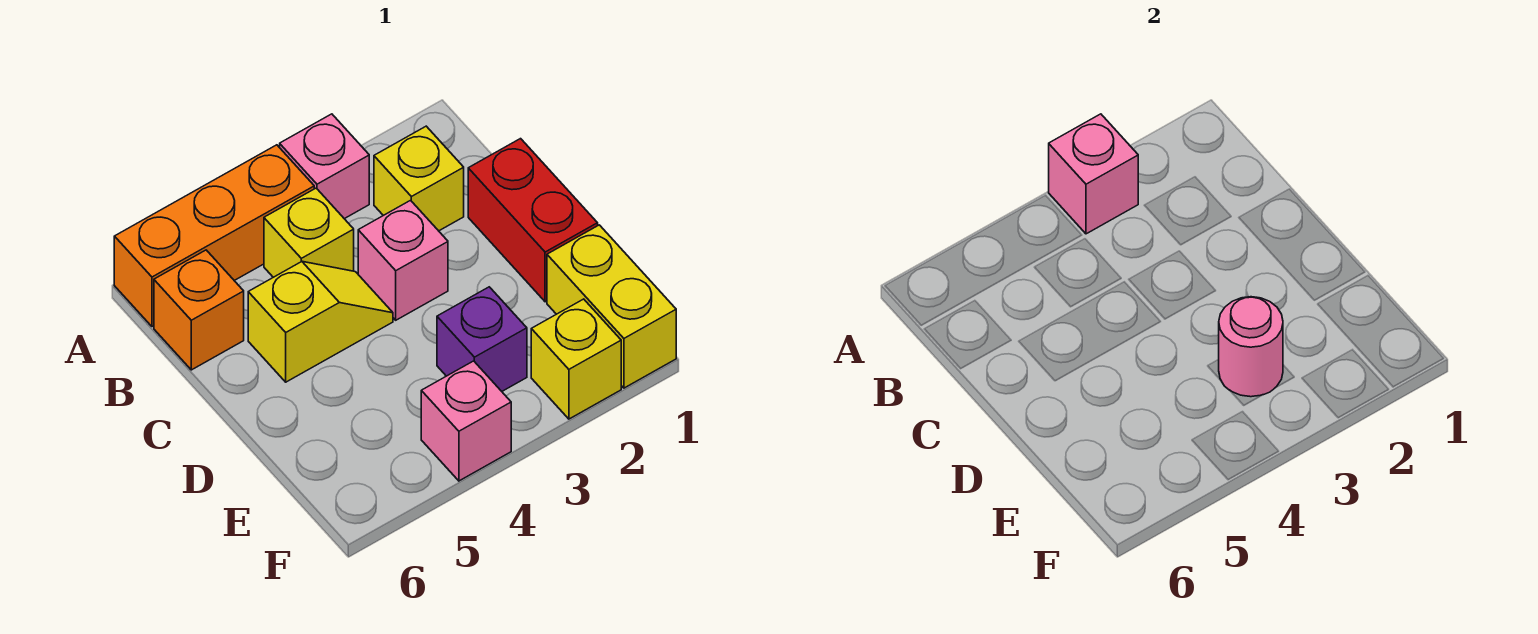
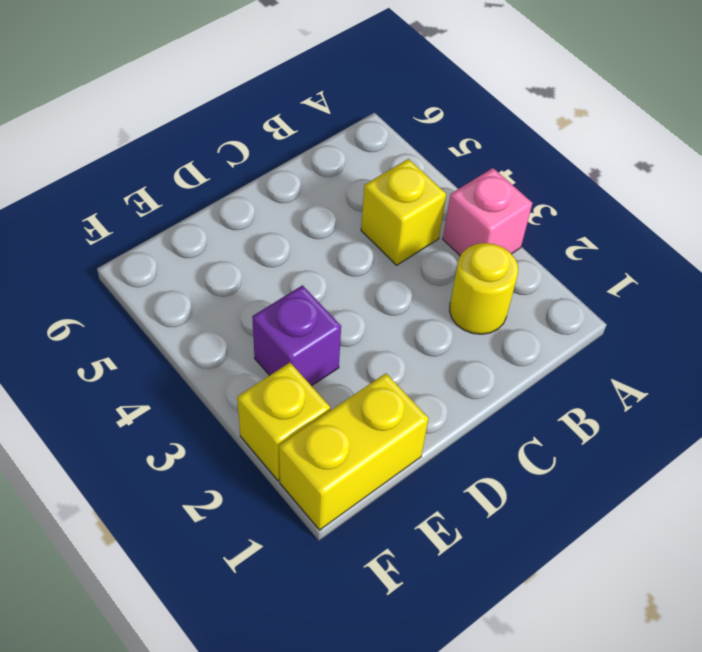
yellow round brick B2 level 1 -> yellow brick B2 level 1
none -> orange brick A4:A6 level 1
none -> orange brick B6 level 1
none -> red brick C1:D1 level 1

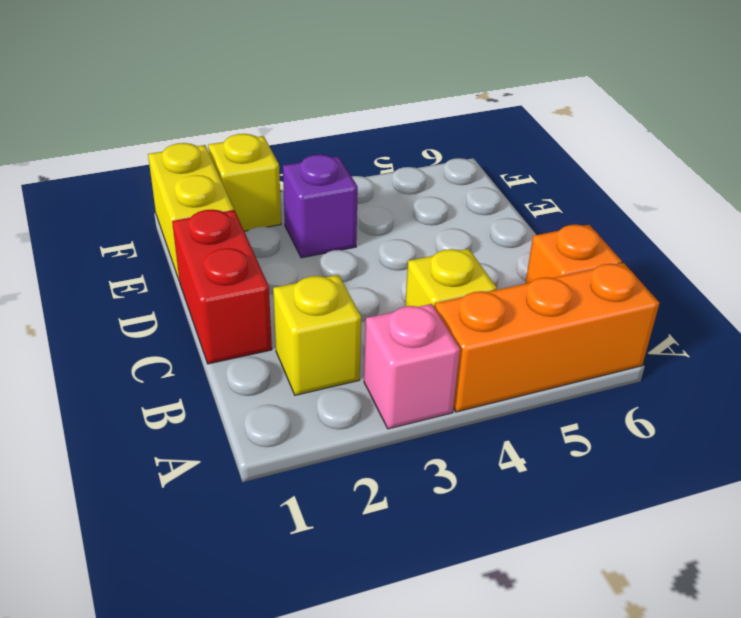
none -> pink brick C3 level 1
none -> yellow slope C4:C5 level 1 top 5
none -> pink brick F4 level 1

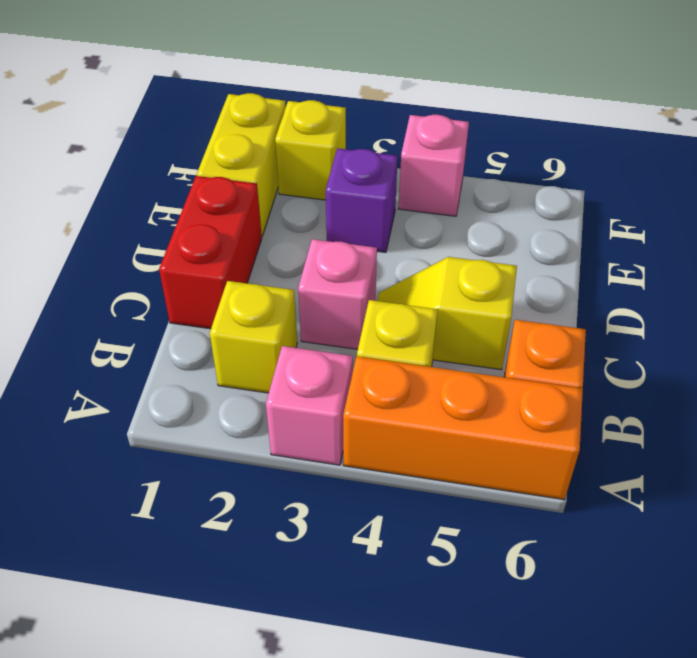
none -> pink brick A3 level 2
none -> pink round brick E3 level 2

